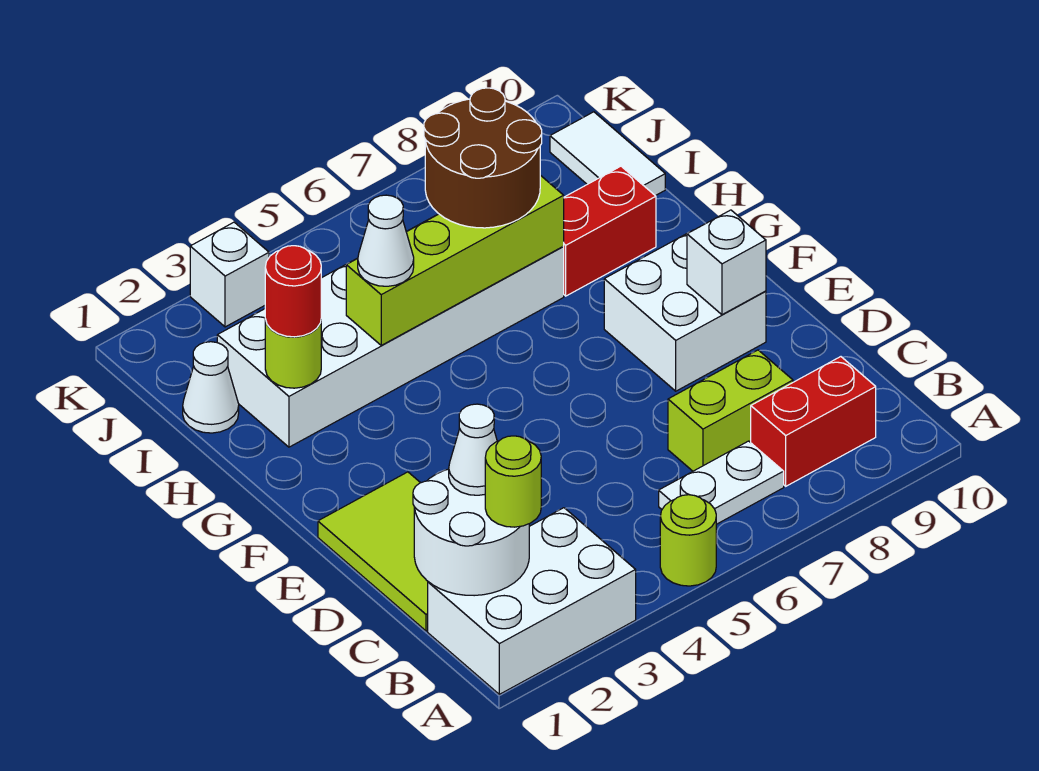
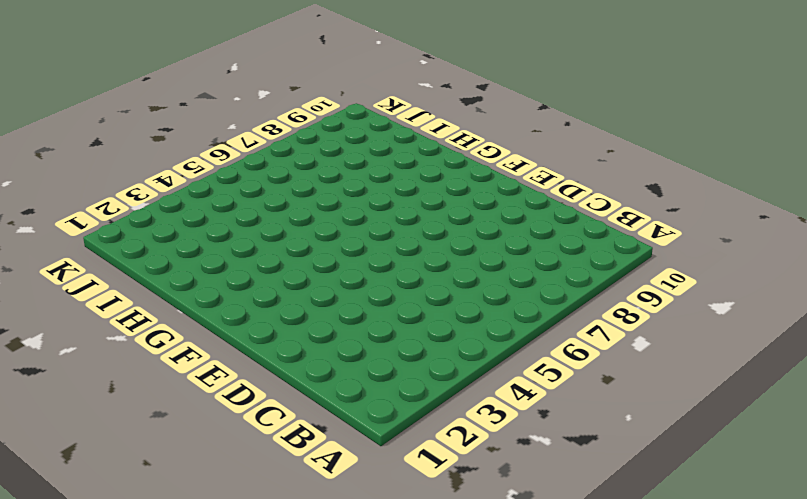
none -> white brick A1:B3 level 1
none -> lime round brick A5 level 1
none -> white plate B6:B7 level 1

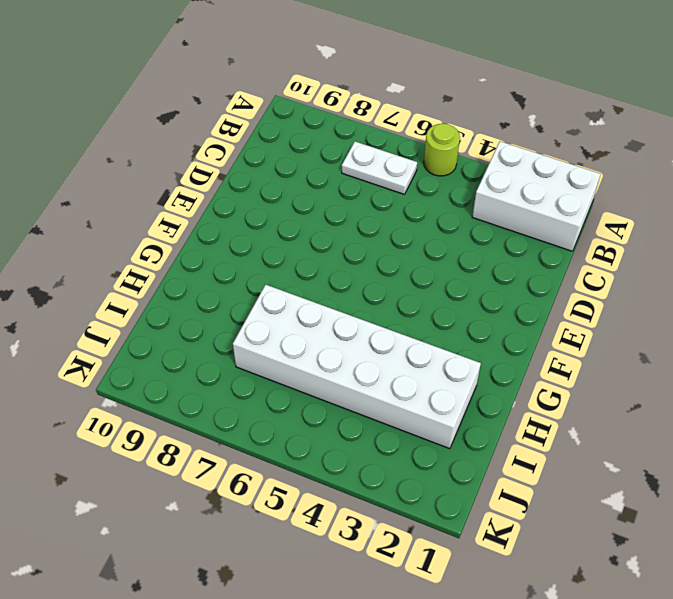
none -> red brick B8:B9 level 1
none -> lime tile C1:E2 level 1
none -> lime brick C7:C8 level 1

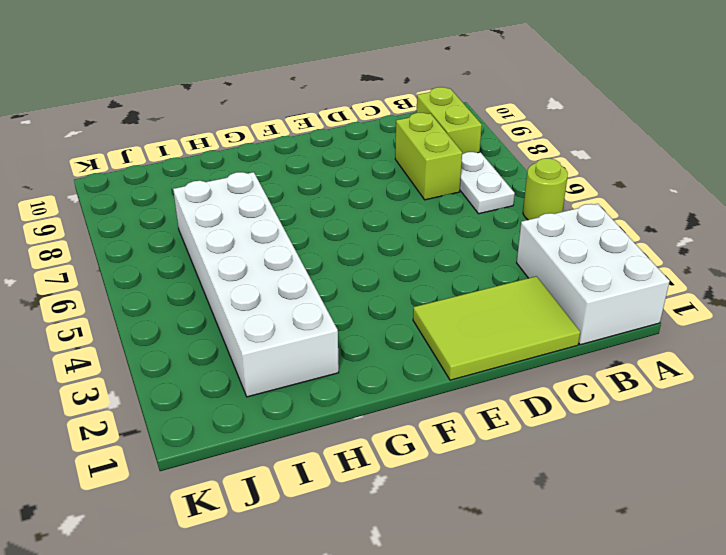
lime brick B8:B9 level 1 -> red brick B8:B9 level 1
none -> white brick E8:F9 level 1
none -> red brick H8:H9 level 1
none -> white cone I1 level 1

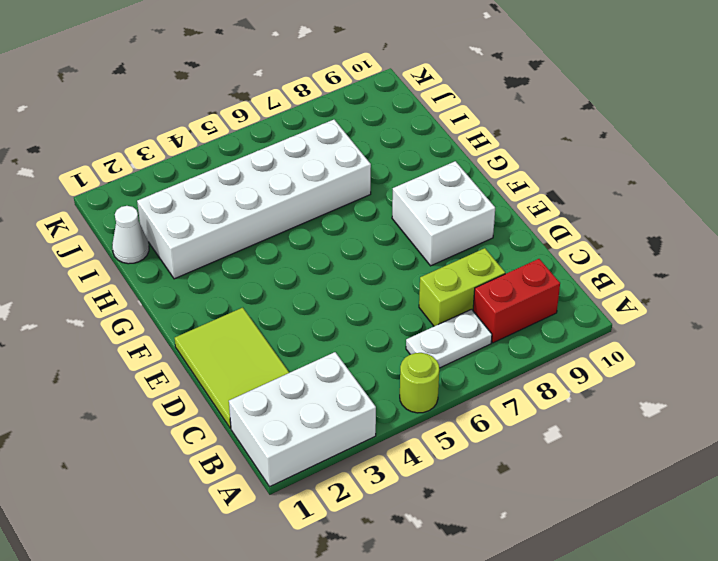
none -> red brick H8:H9 level 1
none -> white tile I10:J10 level 1
none -> white brick K3 level 1

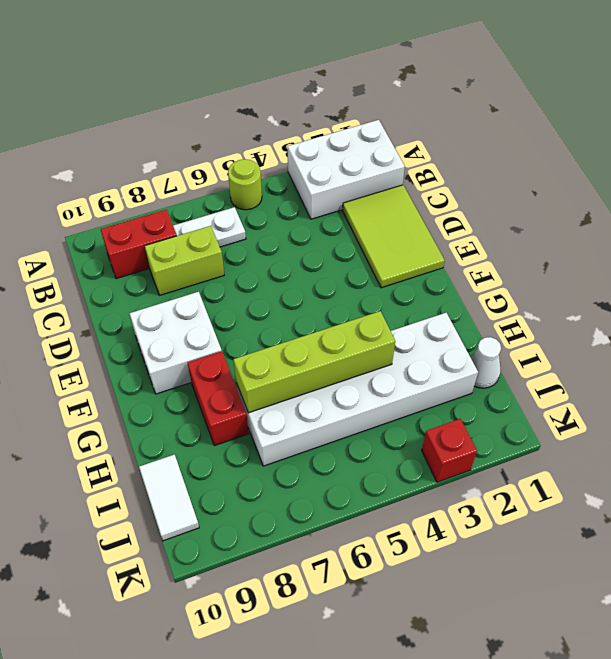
red brick G8:H8 level 1 -> red brick H8:H9 level 1
red brick K3 level 1 -> white brick K3 level 1
none -> white round brick B1:C2 level 2
none -> white brick E9 level 2
none -> lime round brick H2 level 2

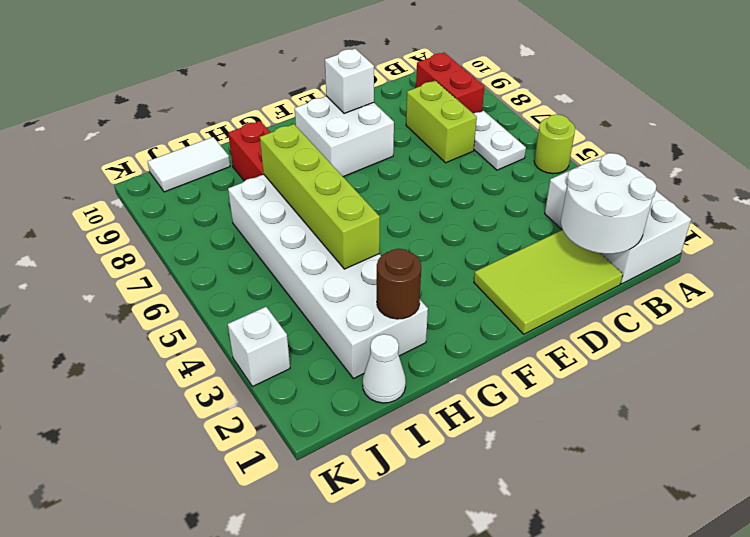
brown round brick H2 level 2 -> lime round brick H2 level 2
none -> lime round brick B2 level 3
none -> white cone C2 level 3
none -> red round brick H2 level 3

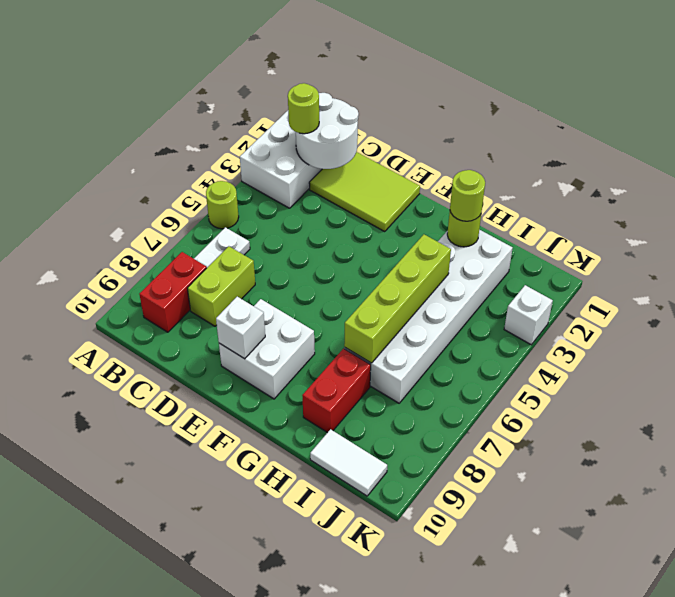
lime round brick H2 level 3 -> red round brick H2 level 3
none -> white cone I1 level 1
none -> white cone C2 level 3
none -> white cone H4 level 3

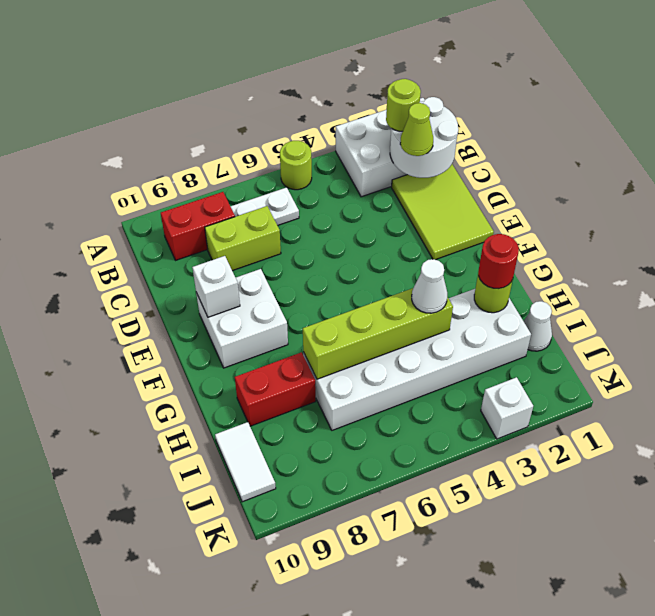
lime cone C2 level 3 -> white cone C2 level 3
none -> brown round brick H6:I7 level 3

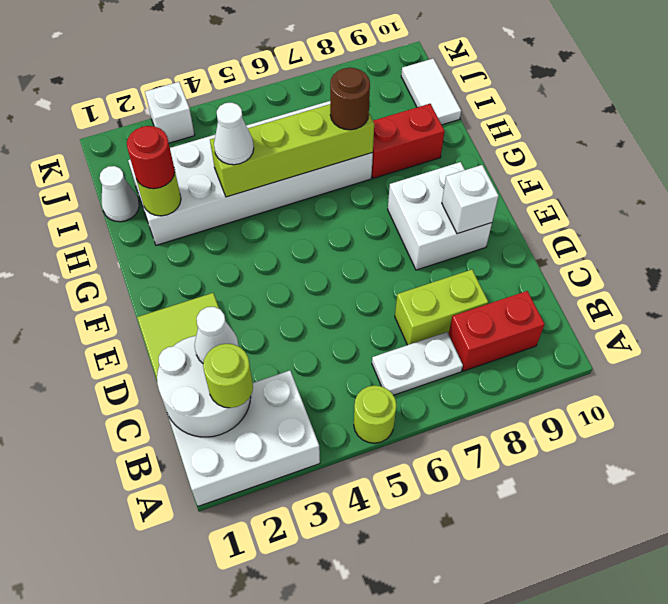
brown round brick H7 level 3 -> brown round brick H6:I7 level 3

